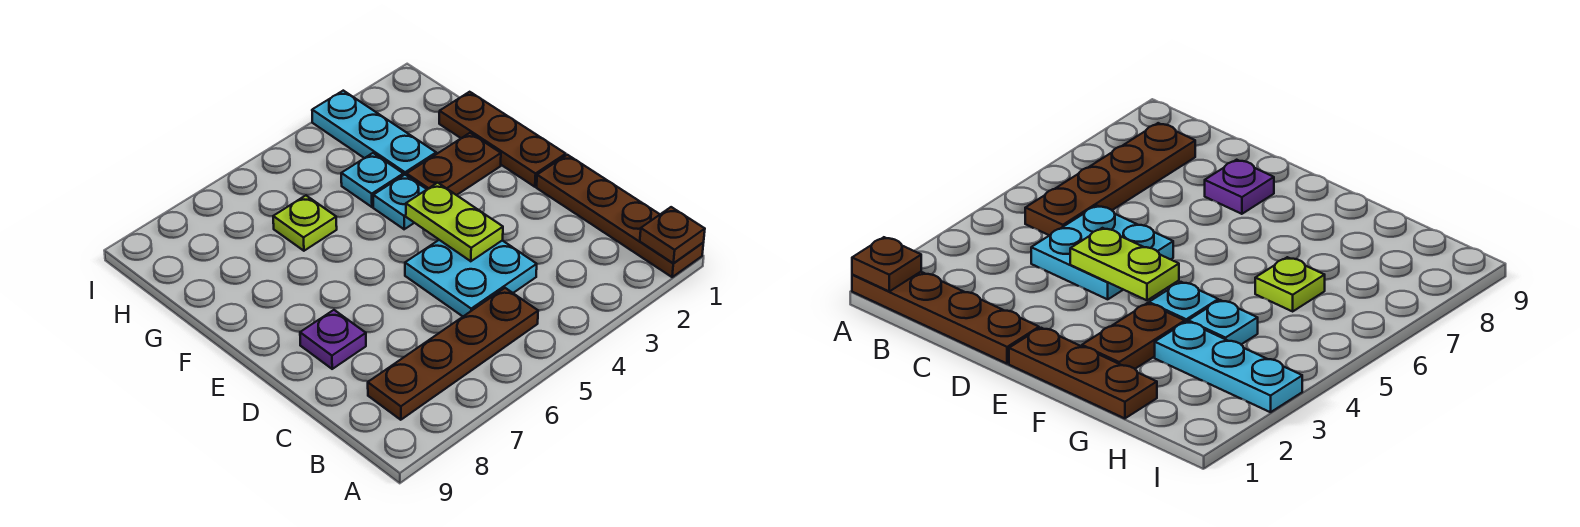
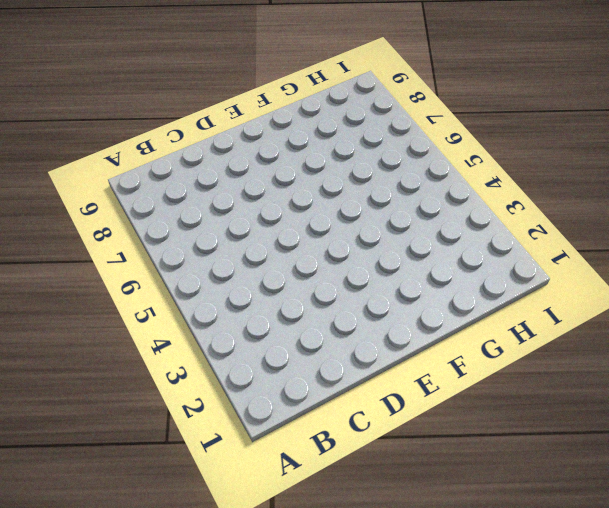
none -> brown plate A1:D1 level 1
none -> brown plate B5:B8 level 1
none -> cyan plate C4:D5 level 1

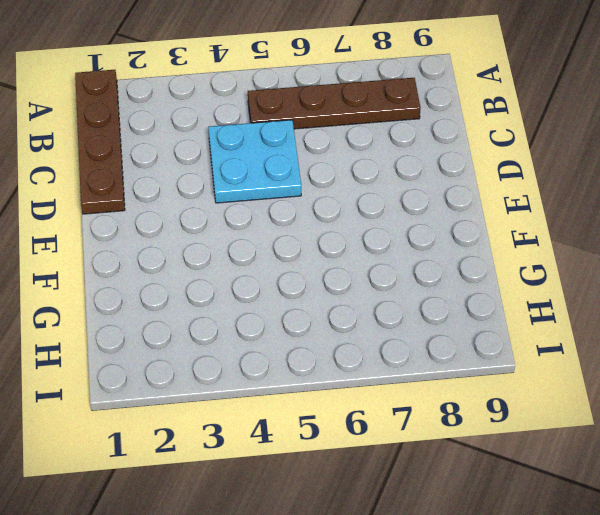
none -> purple plate D8 level 1
none -> brown plate E1:G1 level 1
none -> brown plate F2:F3 level 1

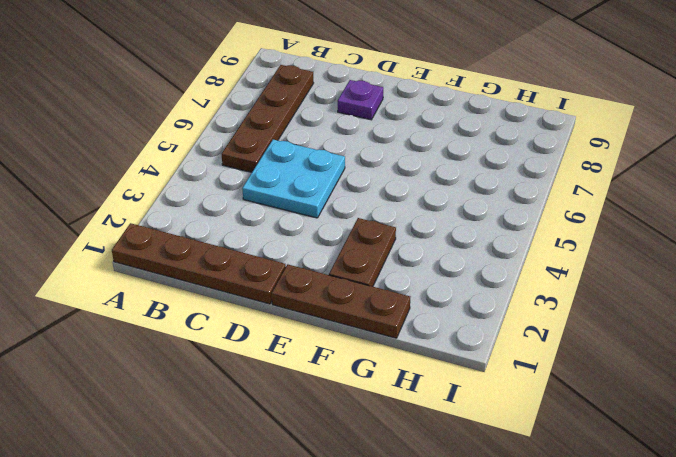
none -> cyan plate F4 level 1
none -> cyan plate G3:I3 level 1
none -> cyan plate G4 level 1

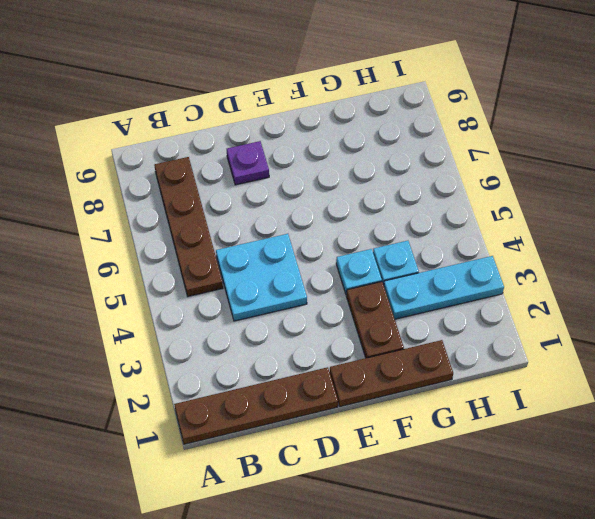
none -> lime plate G6 level 1
none -> brown plate A1 level 2
none -> lime plate D4:E4 level 2

